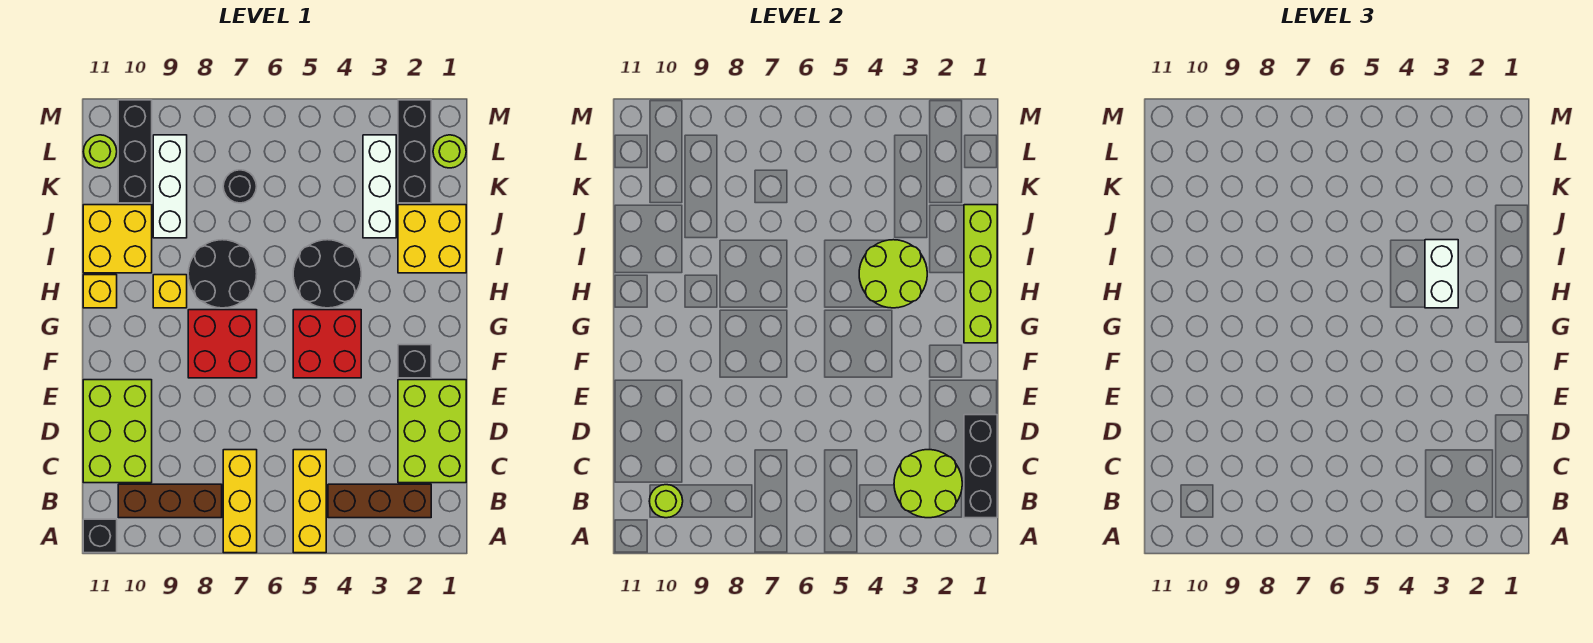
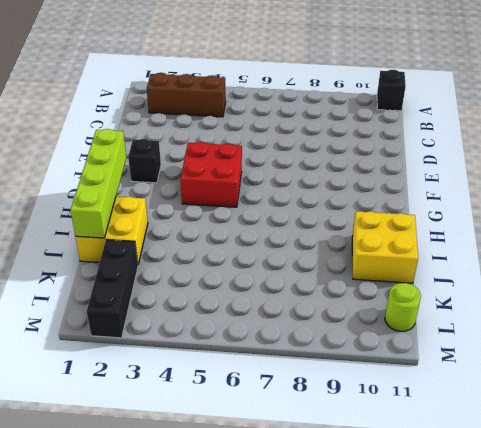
none -> yellow brick A5:C5 level 1
none -> yellow brick A7:C7 level 1
none -> brown brick B8:B10 level 1

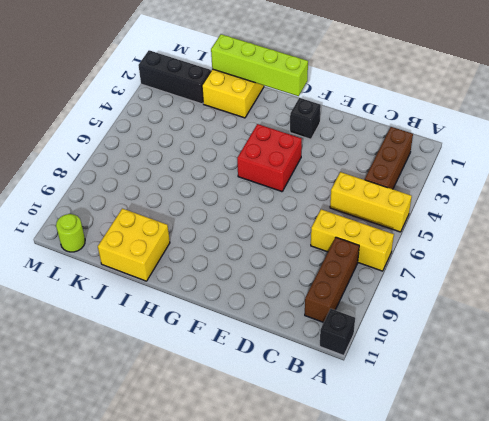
none -> lime brick C1:E2 level 1
none -> lime brick C10:E11 level 1
none -> red brick F7:G8 level 1

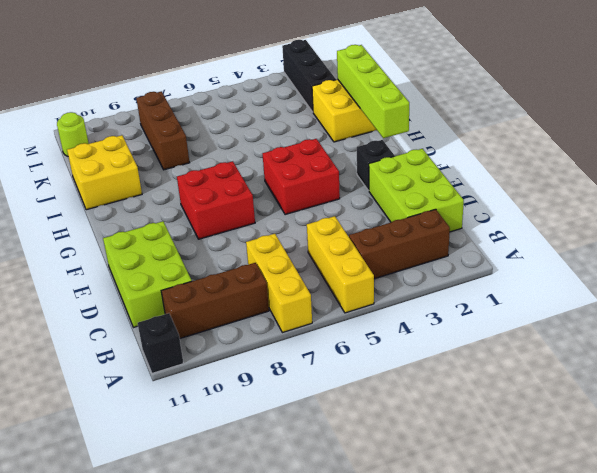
brown brick J8:L8 level 1 -> none
none -> black round brick H4:I5 level 1
none -> black round brick H7:I8 level 1
none -> yellow brick H9 level 1

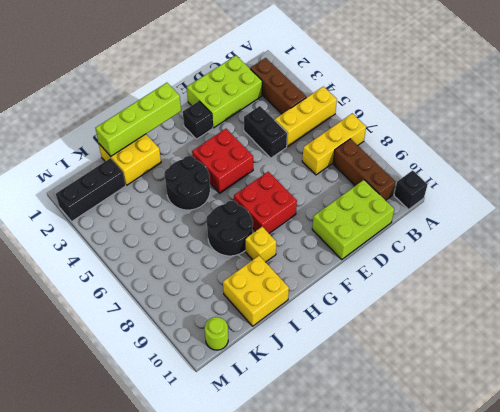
black brick D4:D5 level 1 -> none
none -> yellow brick H11 level 1
none -> white brick J3:L3 level 1
none -> white brick J9:L9 level 1

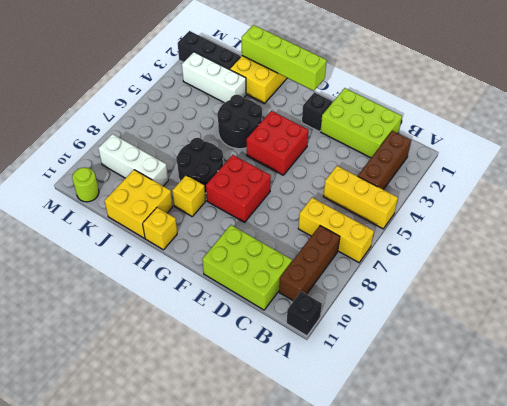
none -> black round brick K7 level 1
none -> black brick K10:M10 level 1
none -> lime round brick L1 level 1

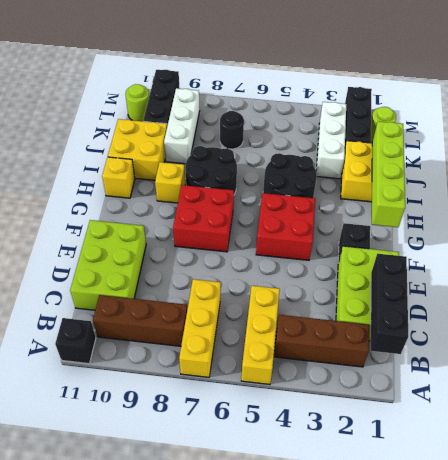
none -> lime round brick B2:C3 level 2
none -> lime round brick B10 level 2
none -> lime round brick H3:I4 level 2

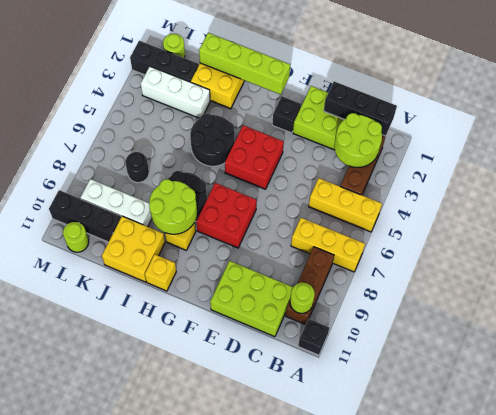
lime round brick H8:I9 level 2 -> lime round brick H3:I4 level 2
none -> white brick H3:I3 level 3

